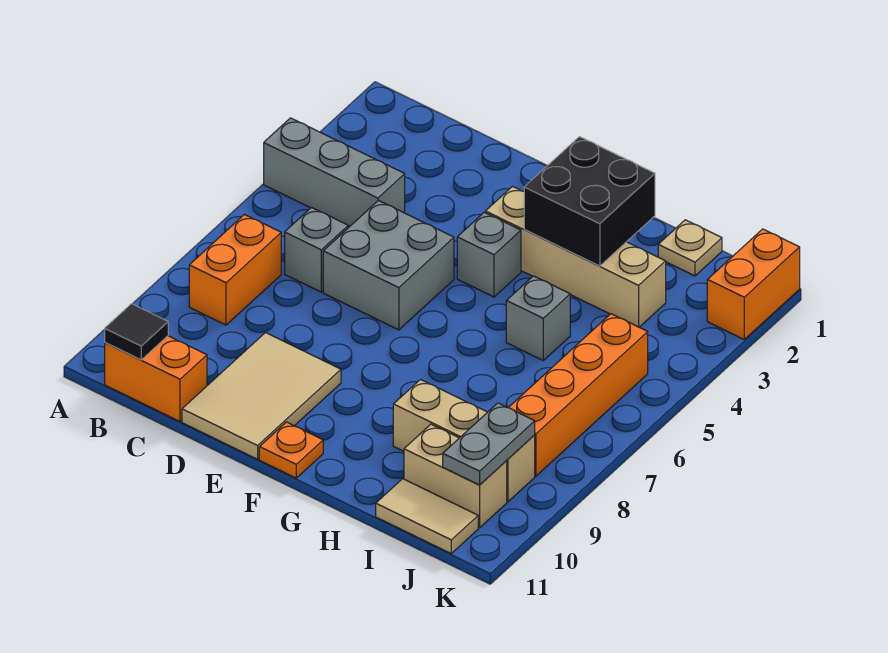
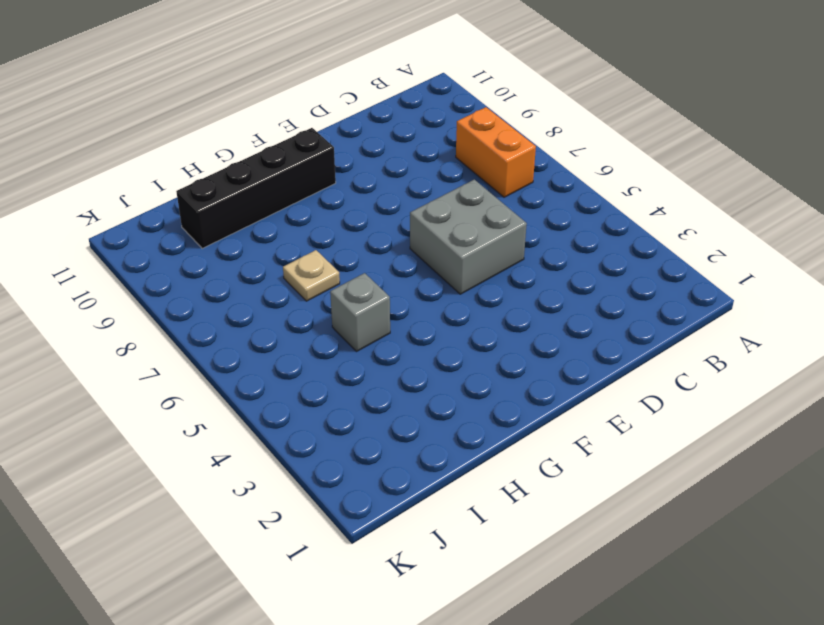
black brick F10:I10 level 1 -> tan brick I10:J10 level 1
tan plate H7 level 1 -> tan plate I1 level 1
none -> grey brick A4:C4 level 1
none -> orange brick B11:C11 level 1
none -> grey brick C6 level 1

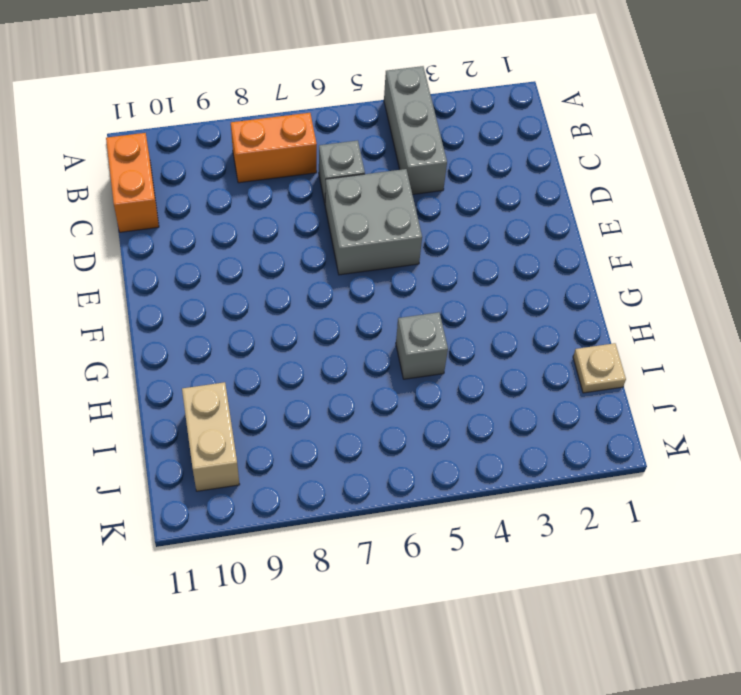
none -> tan tile D9:E11 level 1
none -> tan brick F3:I3 level 1
none -> grey brick F4 level 1

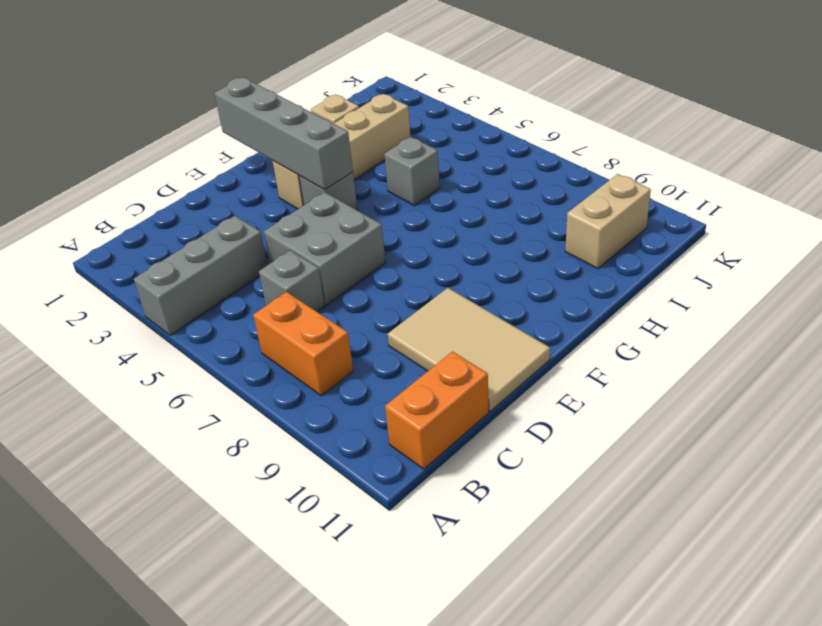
grey brick F1:F4 level 2 -> none
none -> orange plate F11 level 1
none -> tan brick H9:J9 level 1
none -> tan tile I11:J11 level 1

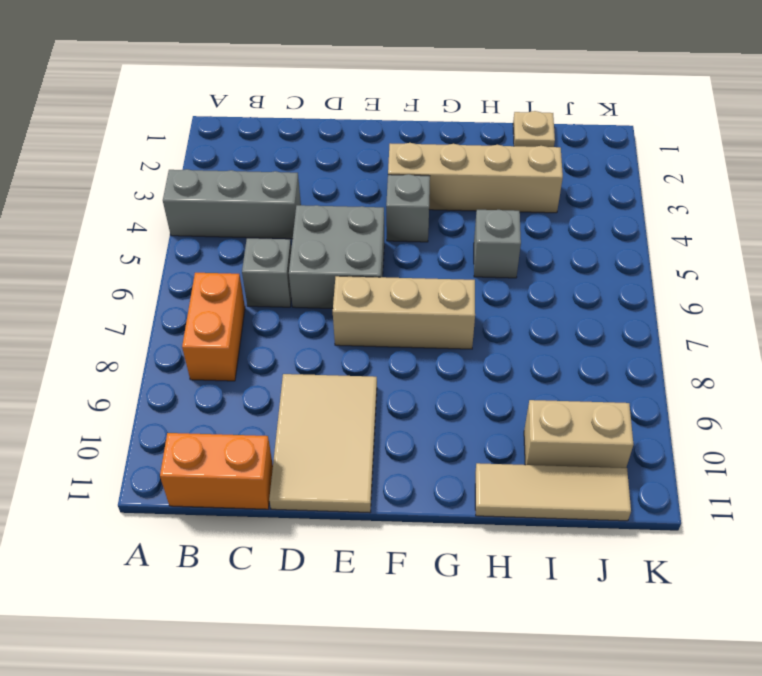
tan brick E7:G7 level 1 -> tan brick H9:J9 level 1
tan tile H11:J11 level 1 -> tan tile I11:J11 level 1
none -> orange plate F11 level 1
none -> orange brick J5:J8 level 1
none -> orange brick K1:K2 level 1

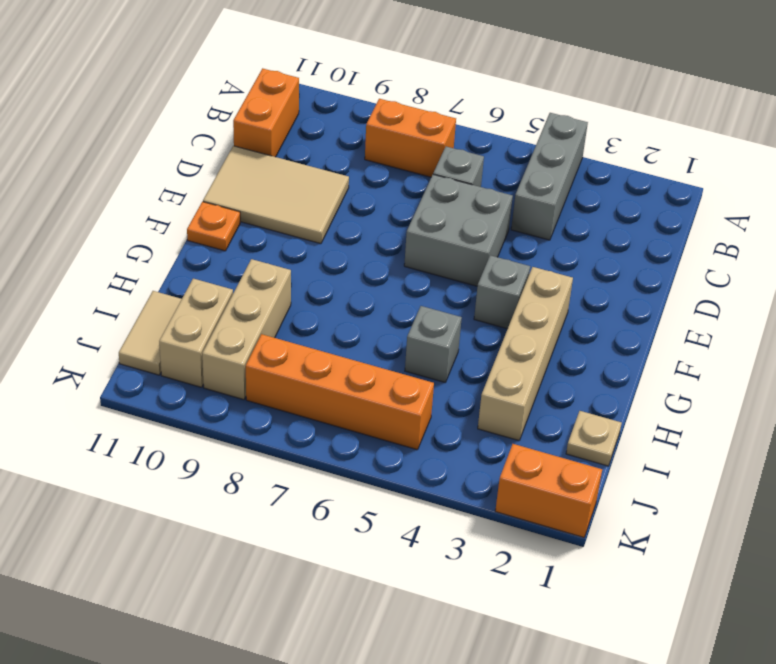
none -> black tile B11 level 2
none -> black brick G2:H3 level 2
none -> grey plate J9:J10 level 2

